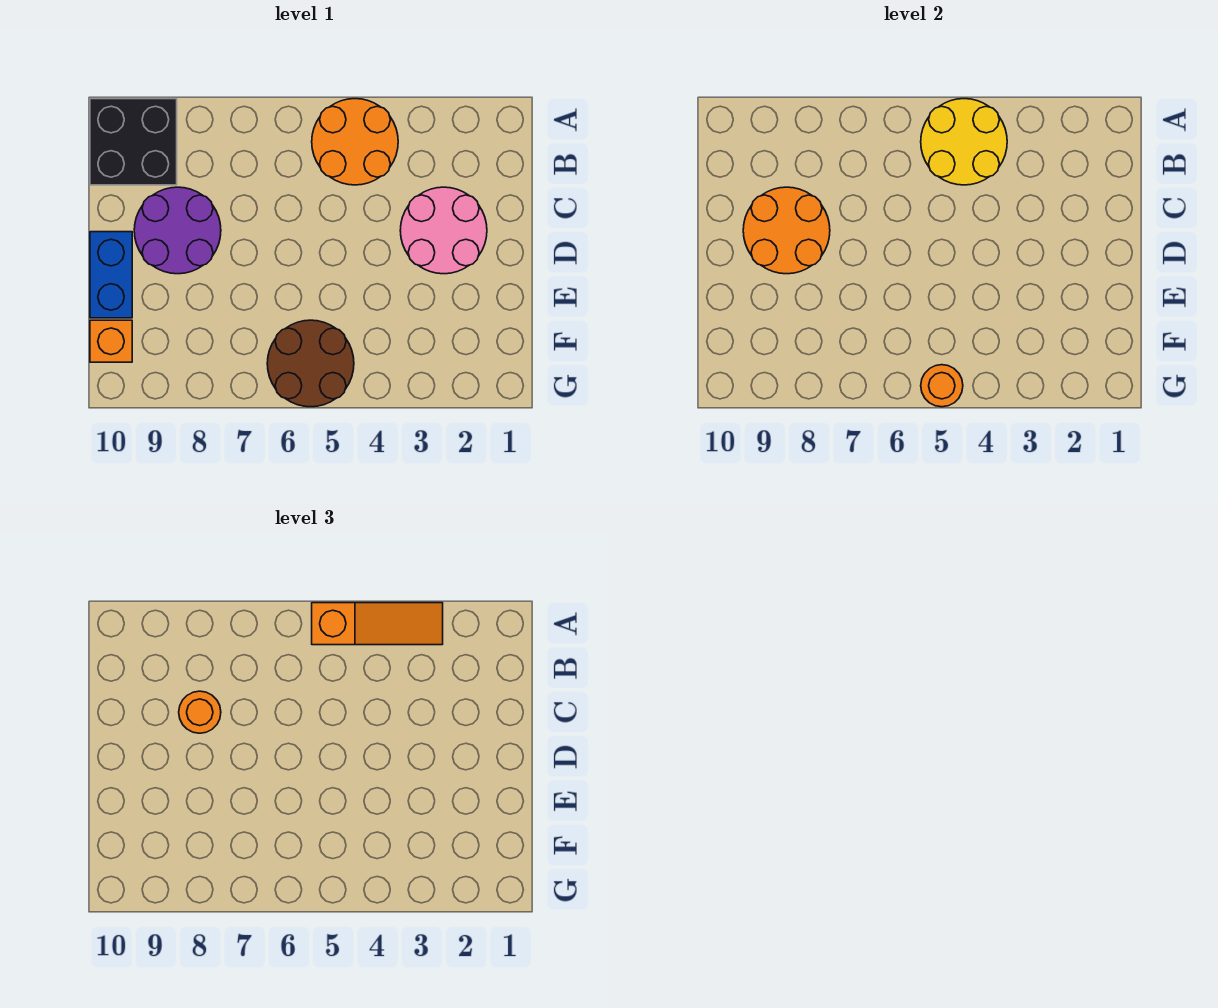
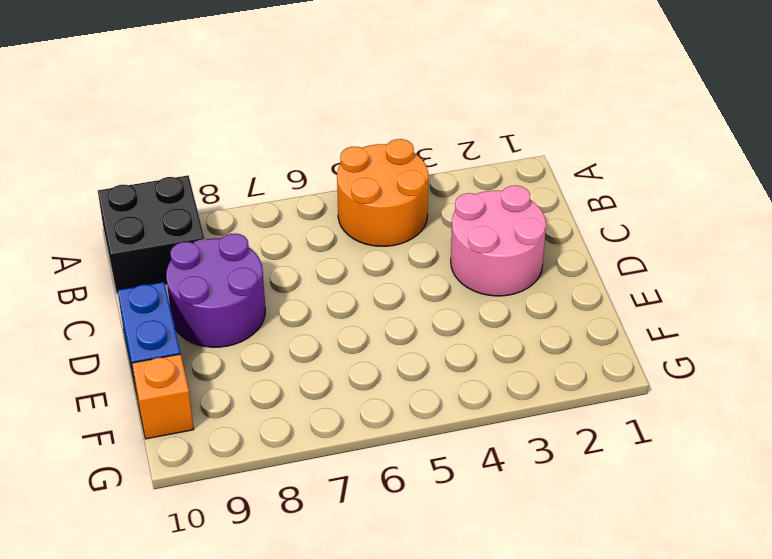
none -> brown round brick F5:G6 level 1
none -> yellow round brick A4:B5 level 2
none -> orange round brick C8:D9 level 2

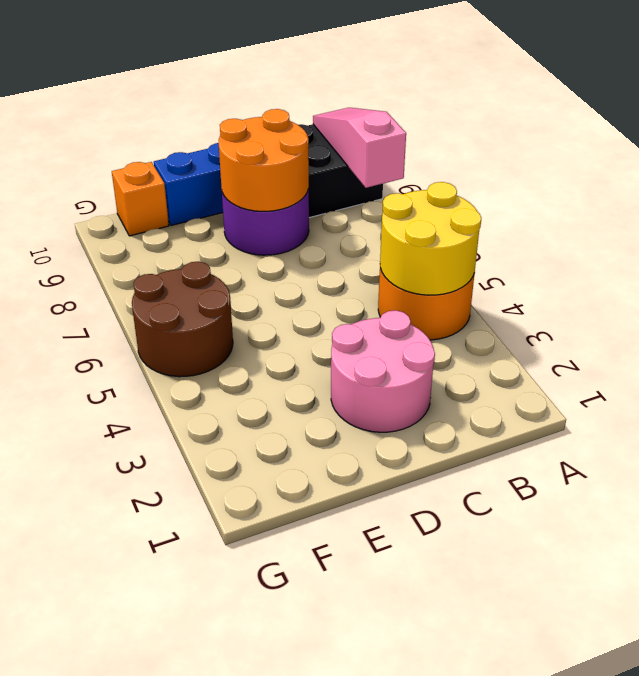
pink slope A8:A10 level 2 top 8 -> none
none -> orange round brick G5 level 2
none -> orange slope A3:A5 level 3 top 5
none -> orange round brick C8 level 3

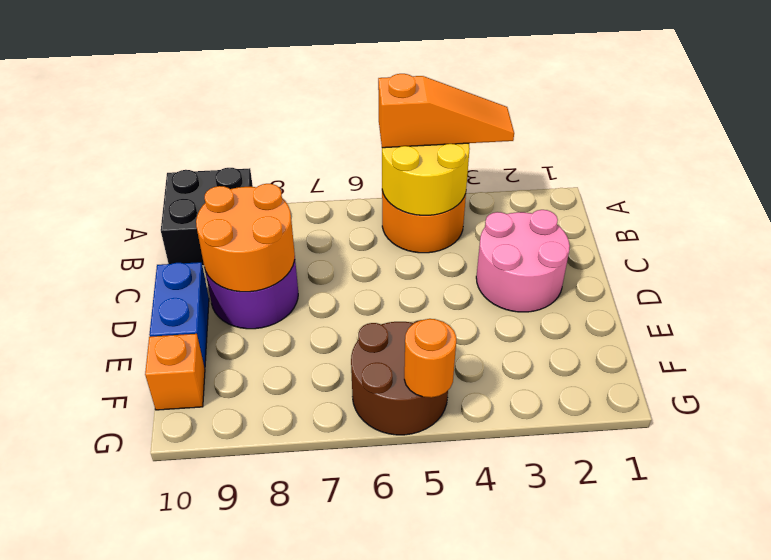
none -> orange round brick C8 level 3

